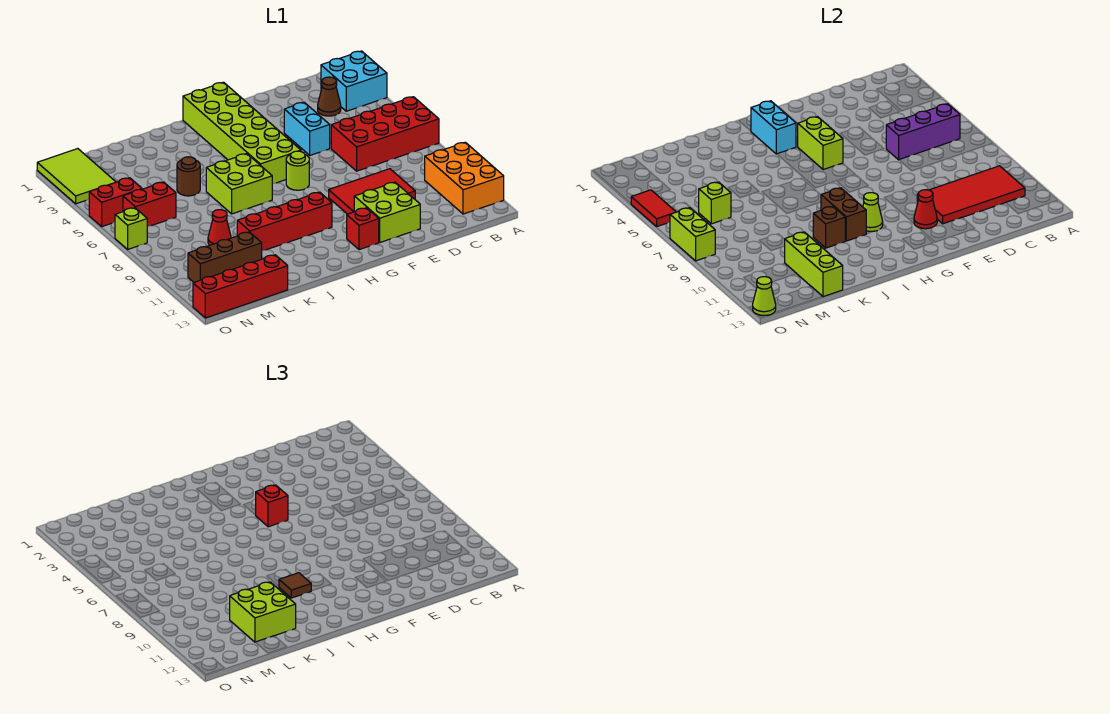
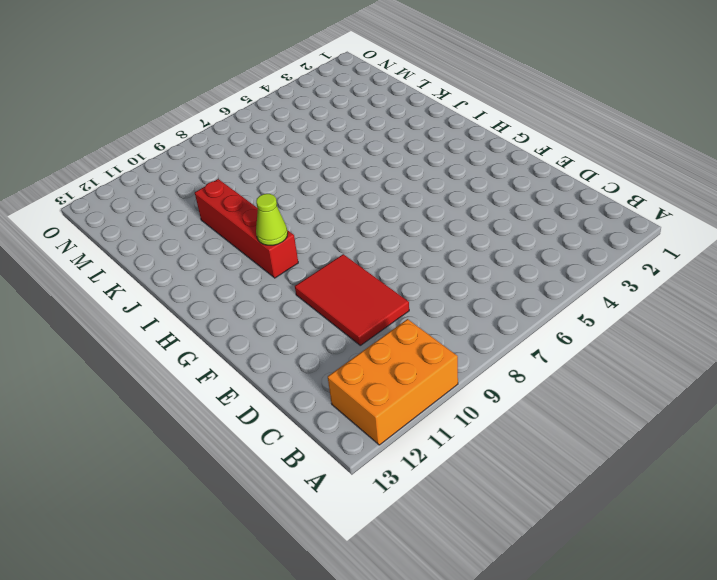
none -> cyan brick A2:B3 level 1
none -> red brick A6:D7 level 1
none -> brown cone C3 level 1
none -> cyan brick E4:E5 level 1

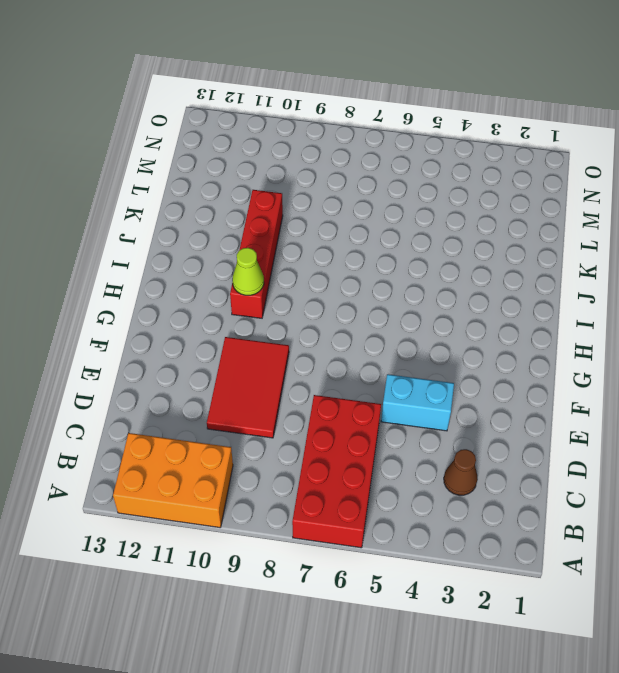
none -> cyan brick A2:B3 level 1
none -> lime brick E11:F12 level 1
none -> lime brick G1:H6 level 1
none -> lime round brick G7 level 1

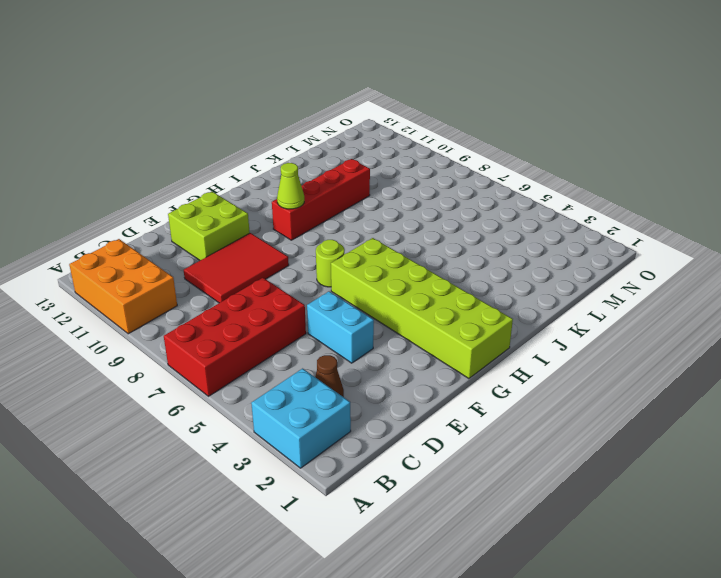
none -> red brick G12 level 1
none -> lime brick I6:J7 level 1
none -> brown round brick K5 level 1
none -> red cone L9 level 1

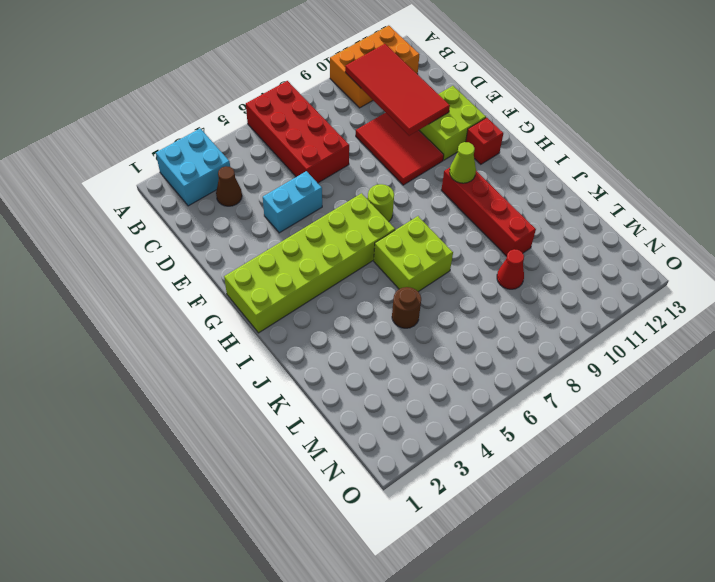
none -> brown brick L11:N11 level 1
none -> red brick L13:O13 level 1
none -> red brick M6:N6 level 1
none -> lime tile N1:O3 level 1

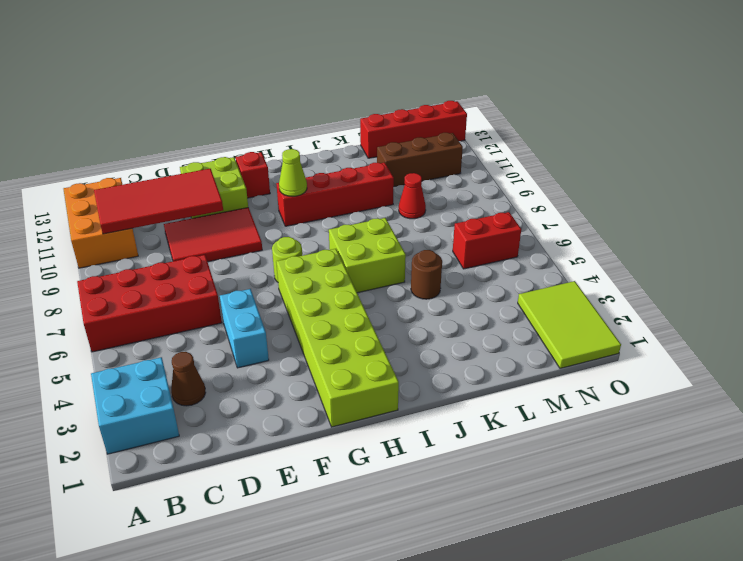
none -> red brick N5:O5 level 1
none -> lime brick O7 level 1
none -> purple brick B6:D6 level 2
none -> red cone F11 level 2

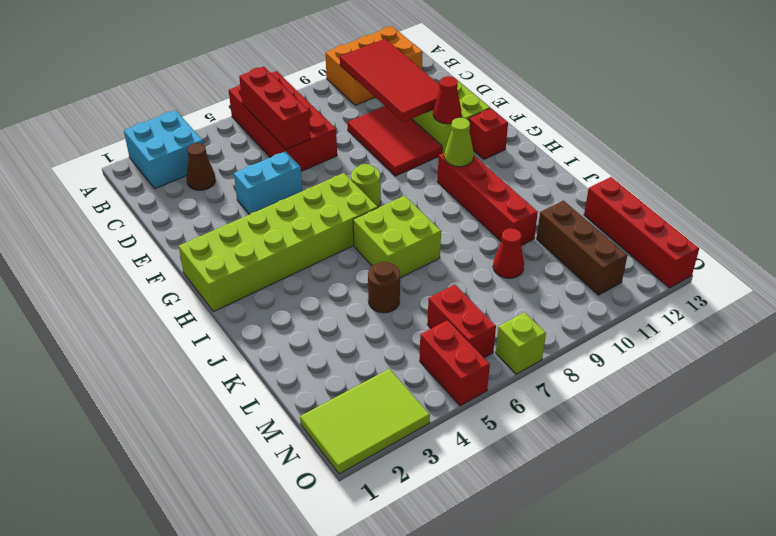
red brick B6:D6 level 2 -> purple brick B6:D6 level 2
none -> lime brick G4:G5 level 2
none -> cyan brick H2:H3 level 2
none -> brown brick I9:I10 level 2
none -> brown brick J10 level 2

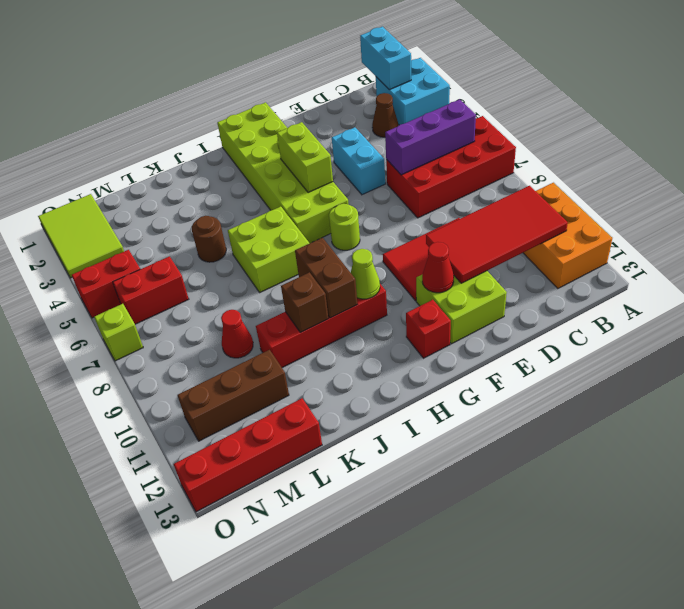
cyan brick B1:B2 level 2 -> cyan brick H2:H3 level 2
none -> lime brick L11:L13 level 2
none -> lime brick M6 level 2
none -> red tile O4:O5 level 2
none -> lime brick O7:O8 level 2

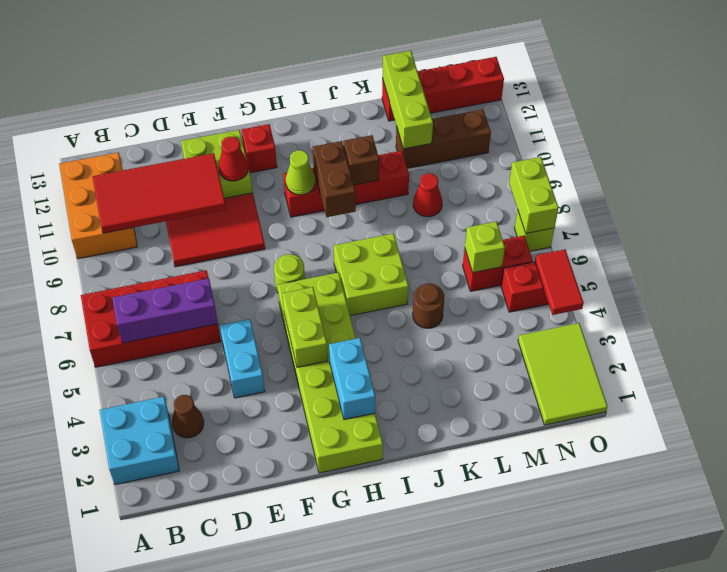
none -> lime cone O13 level 2
none -> red brick G5 level 3
none -> brown tile I10 level 3
none -> lime brick K11:L12 level 3

